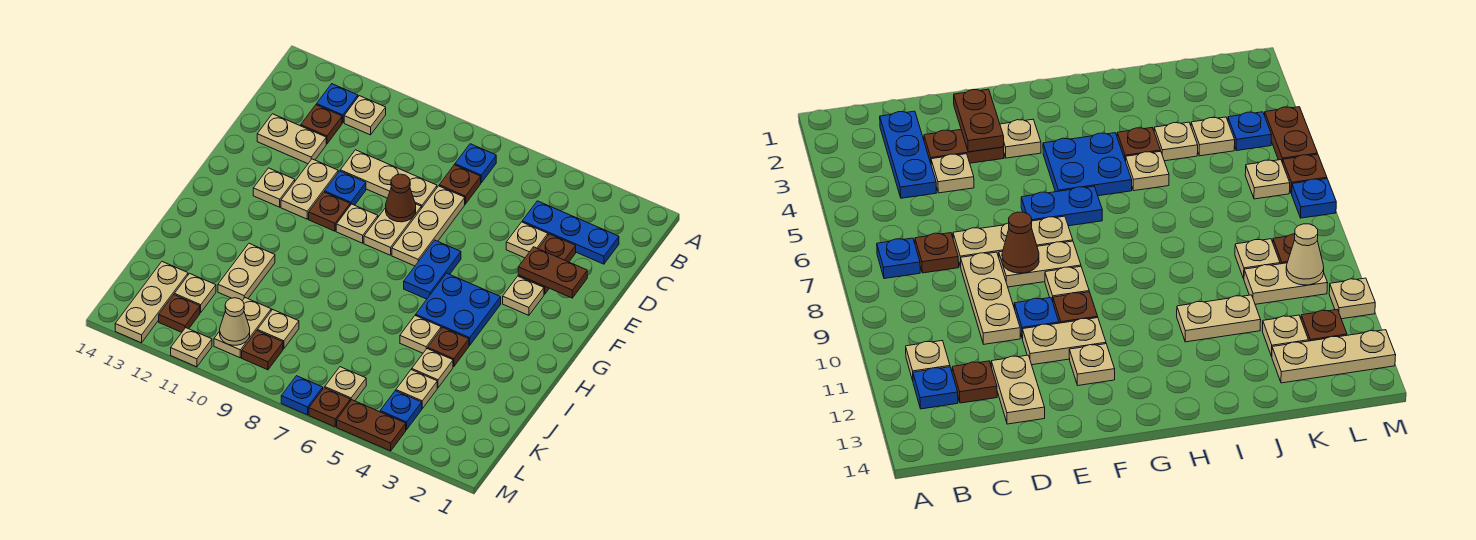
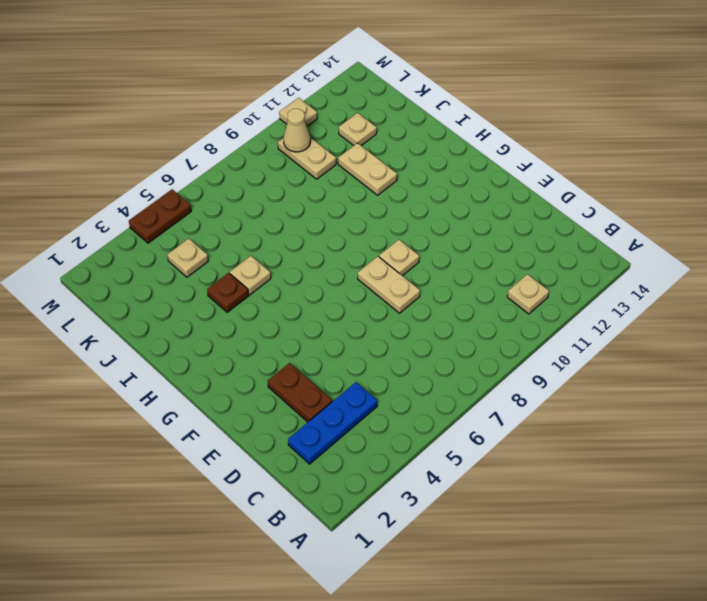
none -> blue plate B7 level 1
none -> blue plate B12 level 1
none -> brown plate C7 level 1
none -> brown plate C12 level 1

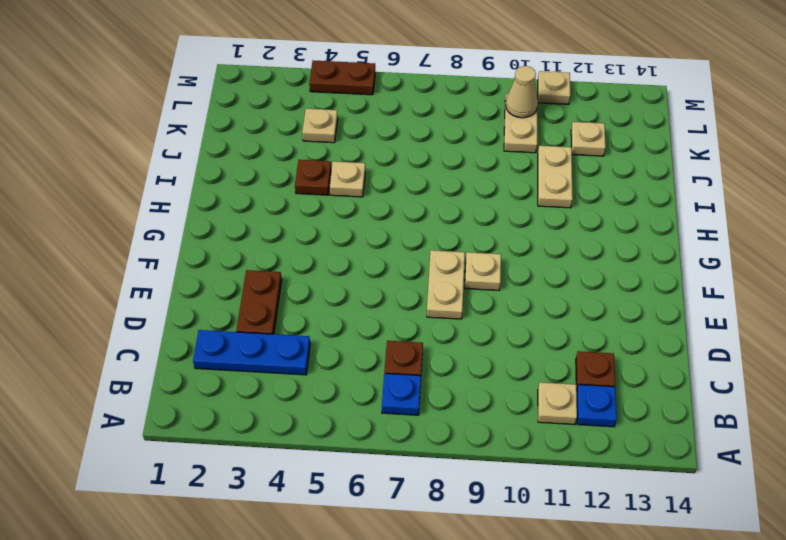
none -> tan plate D4 level 1
none -> tan plate D7:F7 level 1
none -> tan plate D8:D10 level 1
none -> tan plate D12:D13 level 1

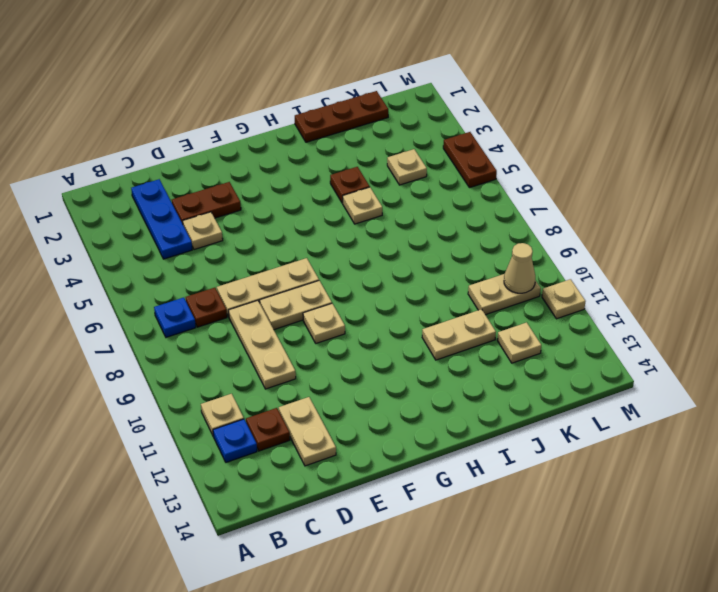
brown plate I1:K1 level 1 -> none
none -> blue plate E10 level 1
none -> tan plate E11:F11 level 1
none -> tan plate F3 level 1
none -> blue plate F6:G6 level 1

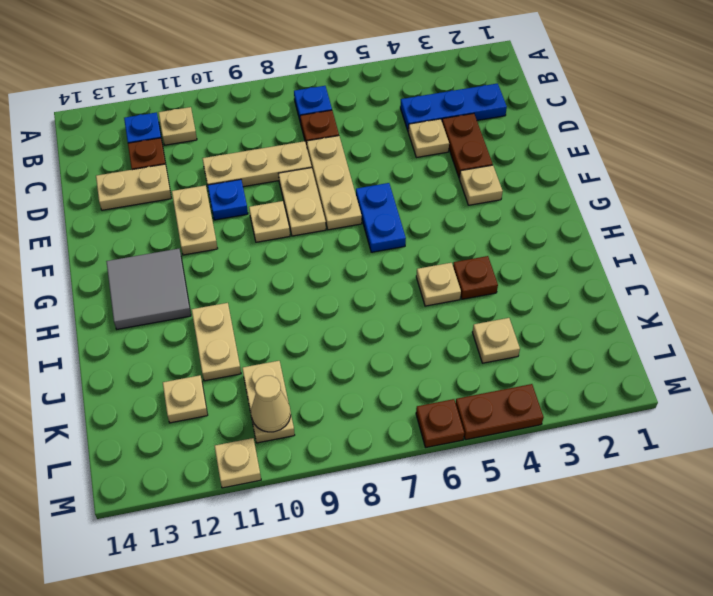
grey tile G12:H13 level 1 -> none
none -> brown plate F10 level 1
none -> tan plate F12 level 1
none -> blue plate G4:H5 level 1
none -> tan plate J4 level 1

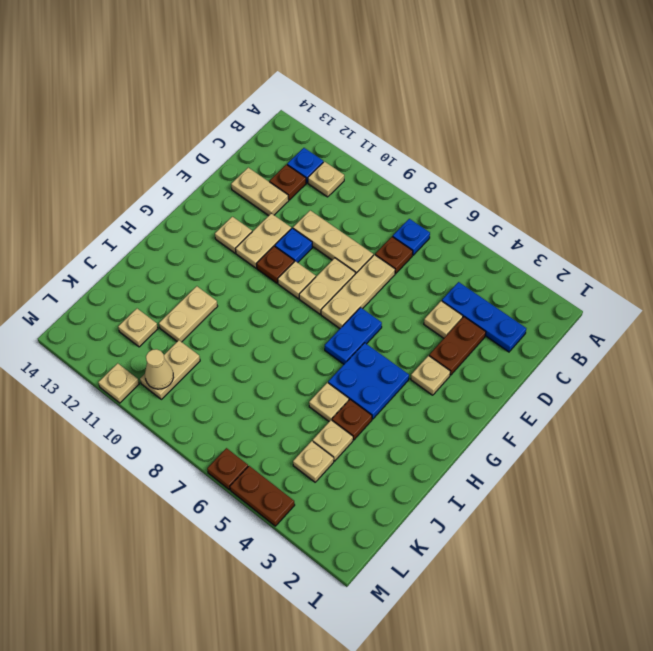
none -> tan plate K9 level 1
none -> tan plate K13:M13 level 1
none -> blue plate L4 level 1
none -> tan plate L6 level 1

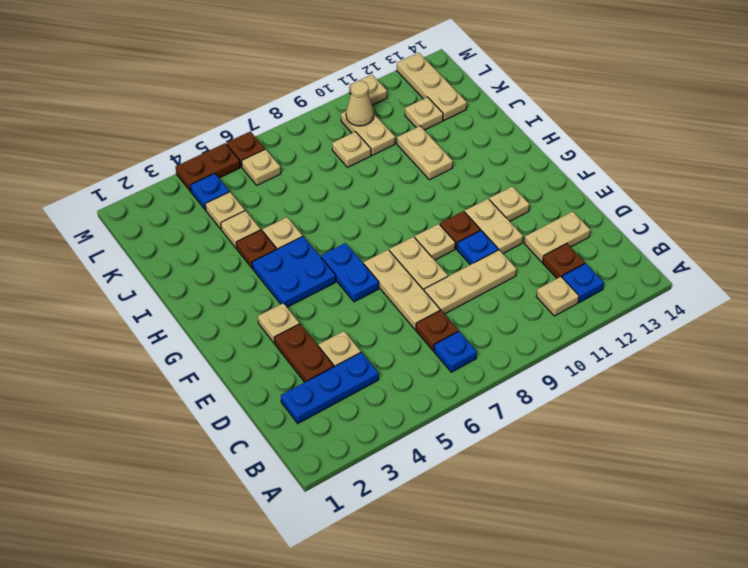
none -> brown plate L9 level 1
none -> brown plate L12 level 1
none -> blue plate M7 level 1
none -> brown plate E2:E3 level 2

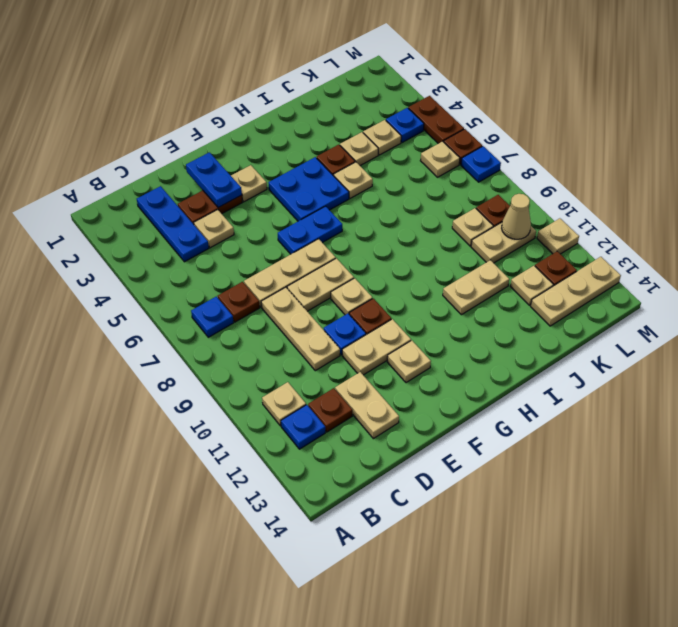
blue plate E2:E3 level 2 -> brown plate E2:E3 level 2
none -> brown cone E8 level 2

